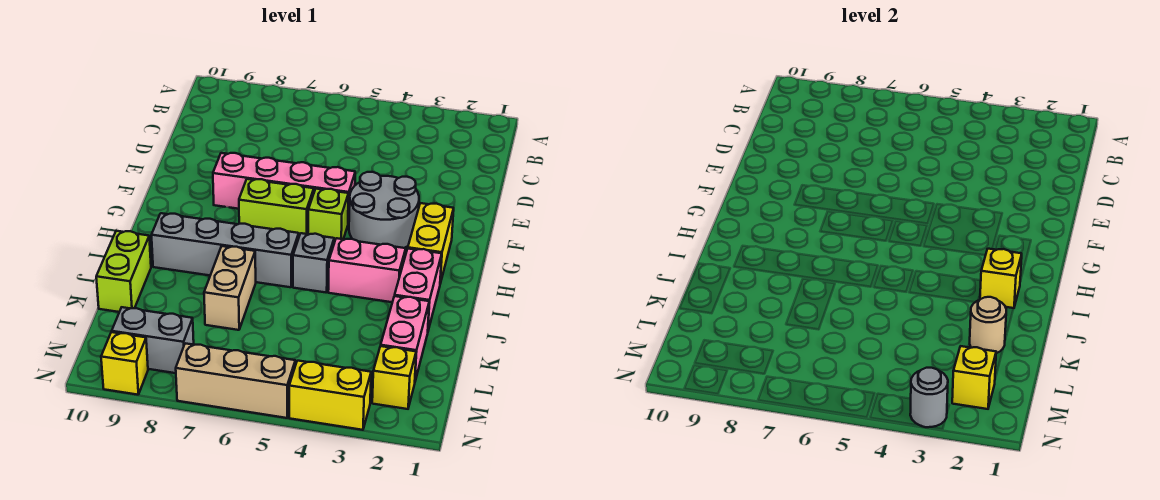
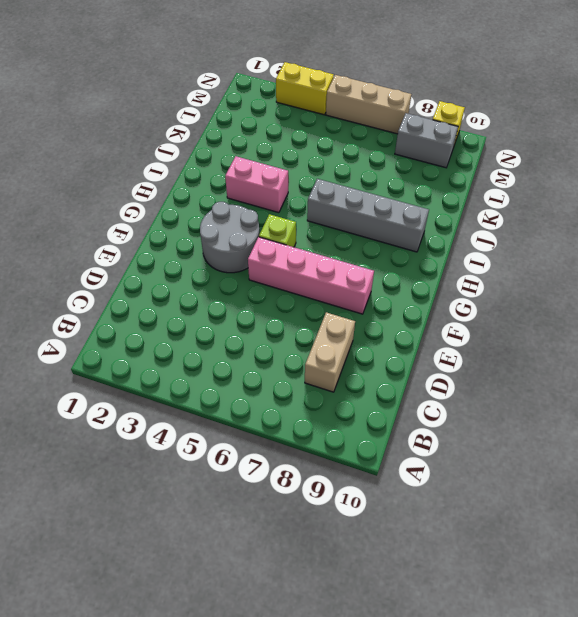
tan brick C8:D8 level 1 -> tan brick J7:K7 level 1
none -> yellow brick G2:H2 level 1
none -> lime brick G6:G7 level 1
none -> pink brick I2:J2 level 1

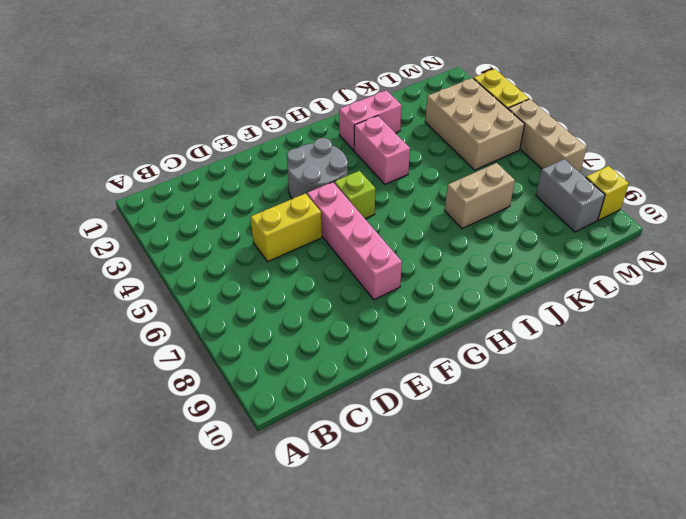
yellow brick D5:E5 level 1 -> yellow brick G2:H2 level 1
tan brick L3:M5 level 1 -> none
none -> lime brick G6:G7 level 1
none -> grey brick I5 level 1
none -> grey brick I6:I9 level 1

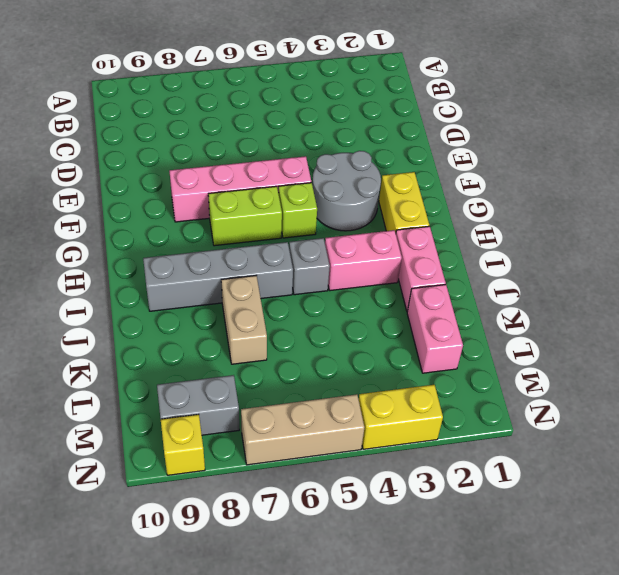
none -> lime brick J10:K10 level 1
none -> yellow brick M2 level 1
none -> yellow brick I2 level 2

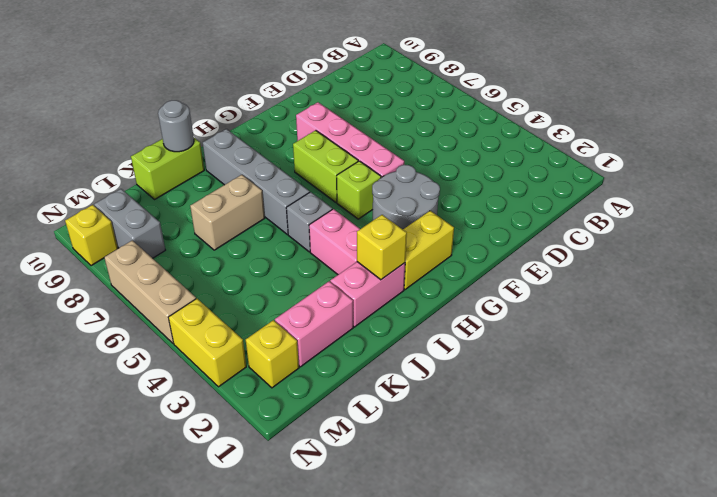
grey round brick J10 level 2 -> grey round brick N3 level 2
none -> tan round brick K2 level 2
none -> yellow brick M2 level 2

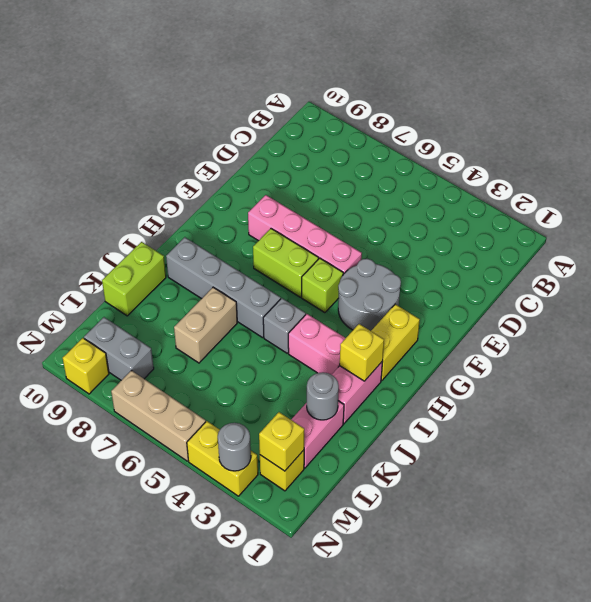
grey round brick K2 level 2 -> tan round brick K2 level 2

